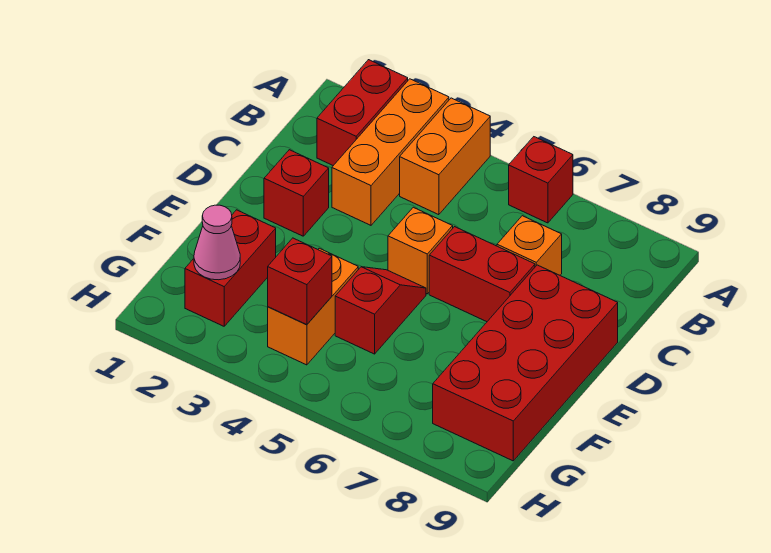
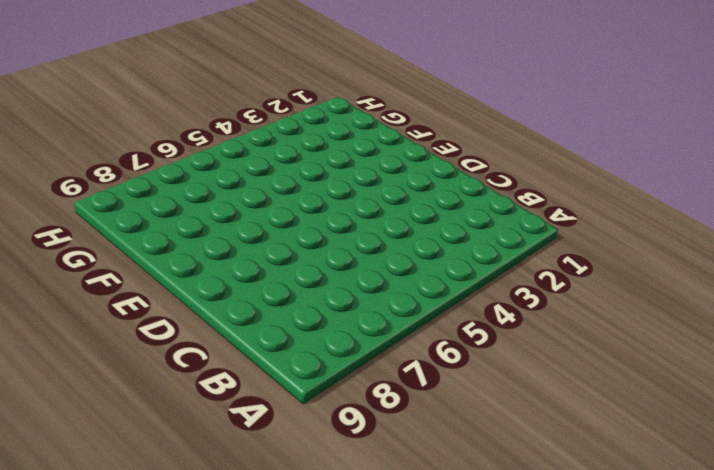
none -> red brick A2:B2 level 1
none -> orange brick A3:C3 level 1
none -> orange brick A4:B4 level 1

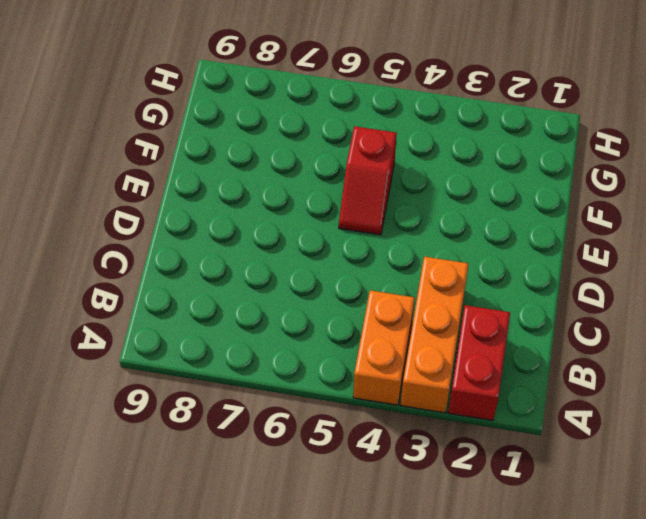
none -> red brick A6 level 1
none -> orange brick C7 level 1
none -> red brick D2 level 1

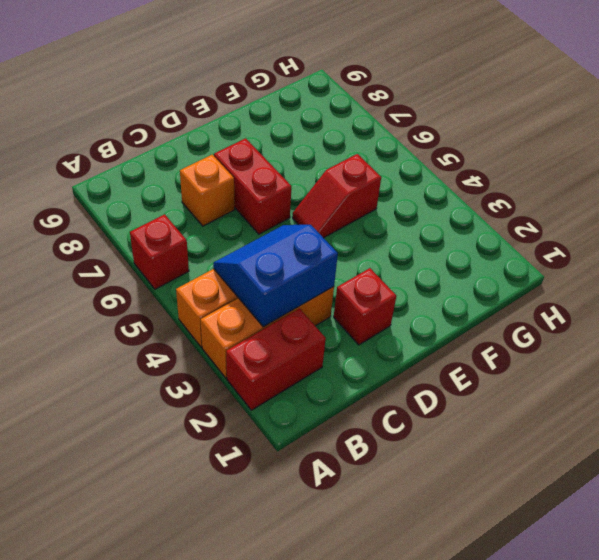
blue slope B3:C4 level 2 top 3 -> none
none -> orange brick D5 level 1
none -> red brick D8:G9 level 1
none -> red brick F2:G2 level 1

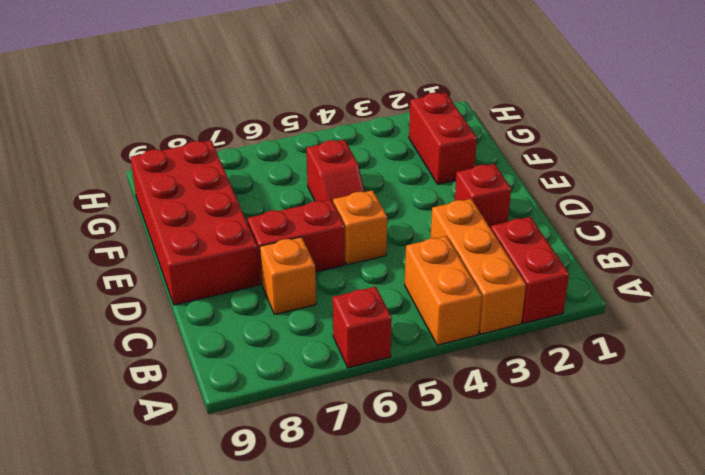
none -> orange brick F4:G4 level 1
none -> pink cone G2 level 2
none -> red brick G4 level 2

